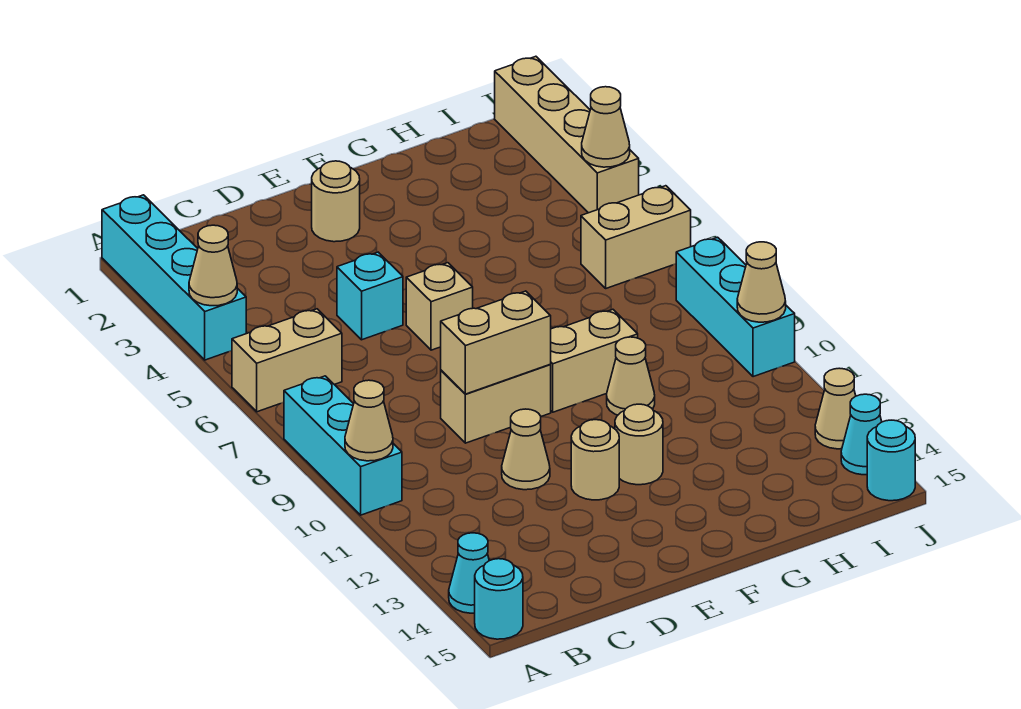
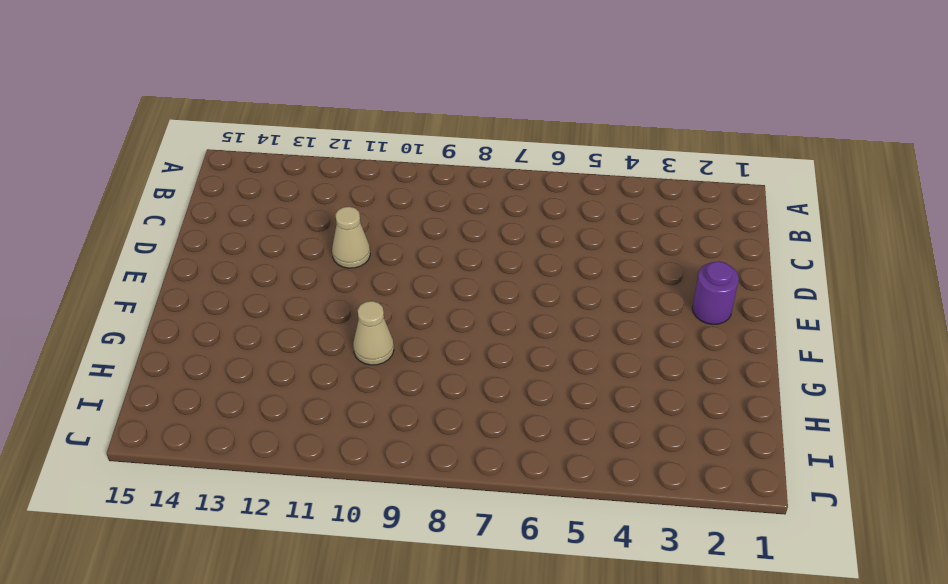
purple round brick E2 level 1 -> tan round brick E2 level 1
none -> cyan brick A1:A4 level 1
none -> tan brick A6:B6 level 1
none -> cyan brick A8:A10 level 1

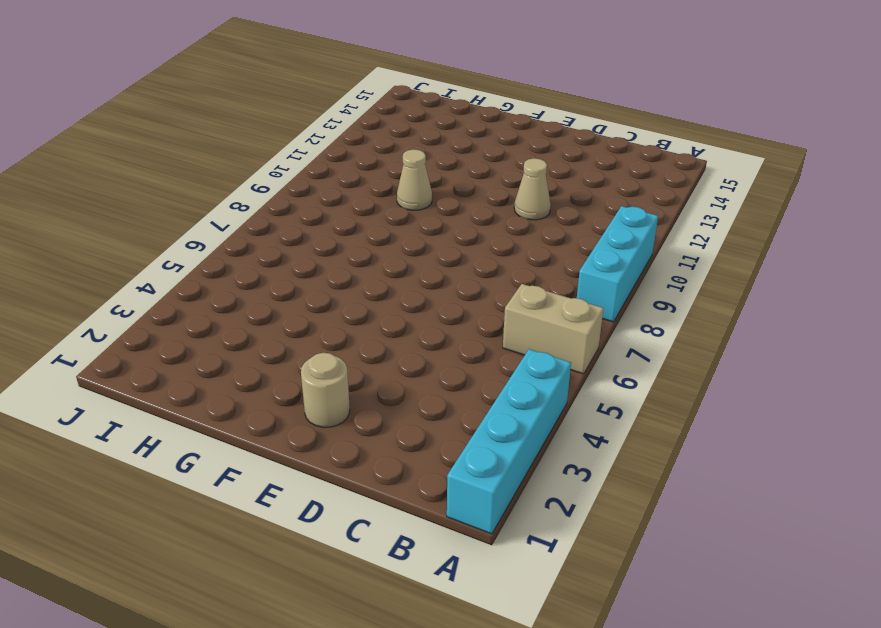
none -> cyan cone A14 level 1
none -> cyan round brick A15 level 1
none -> cyan brick D5 level 1

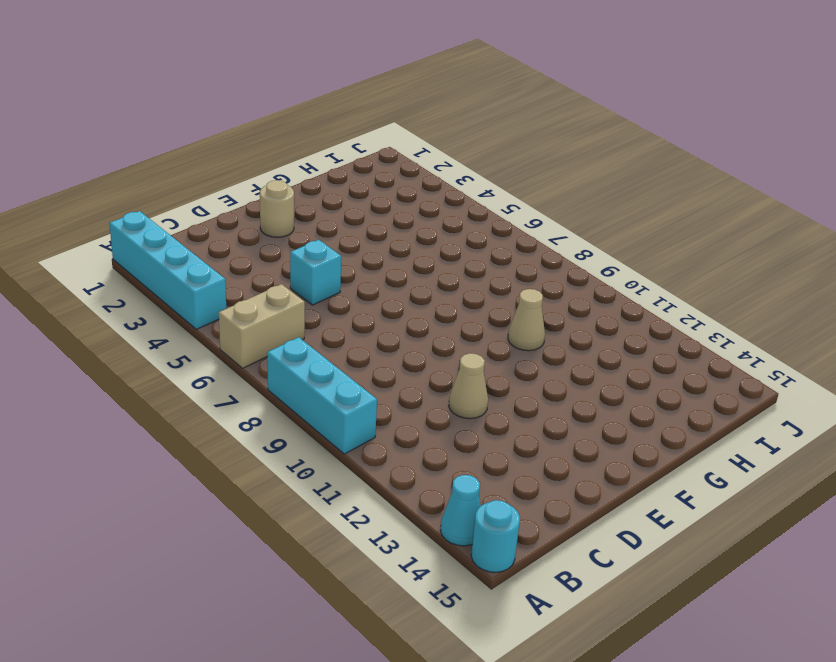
none -> tan brick D9:E9 level 1
none -> tan brick E6 level 1
none -> tan round brick E12 level 1

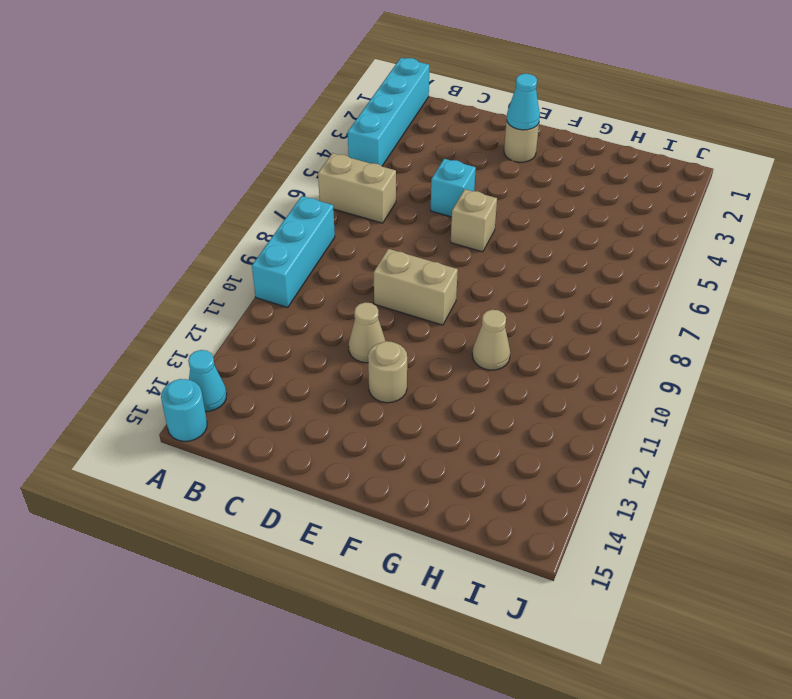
cyan cone E2 level 2 -> cyan cone J14 level 1
none -> tan brick F9:G9 level 1
none -> tan round brick F12 level 1
none -> tan brick I6:J6 level 1

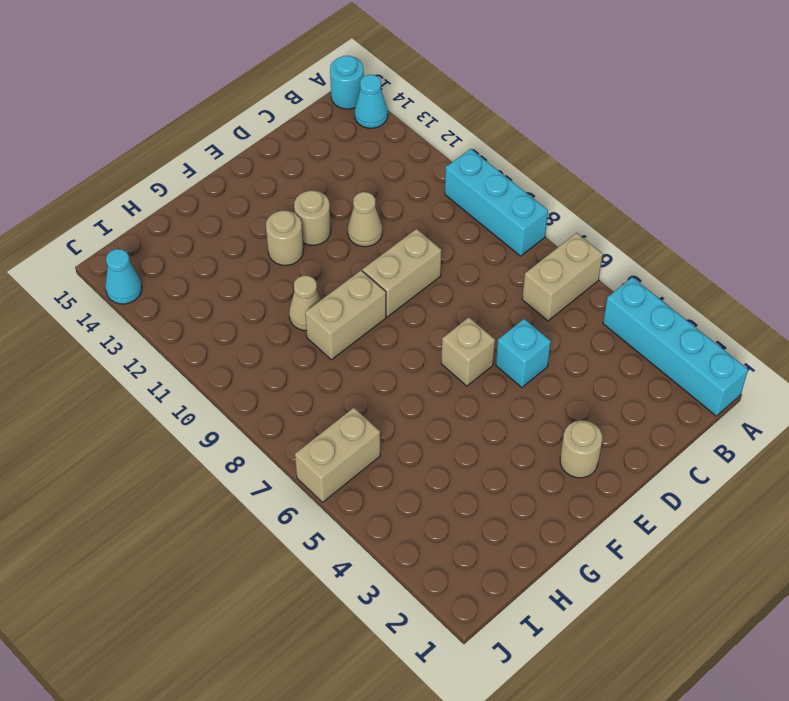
none -> tan brick J1:J4 level 1
none -> cyan brick J8:J10 level 1
none -> tan cone J13 level 1

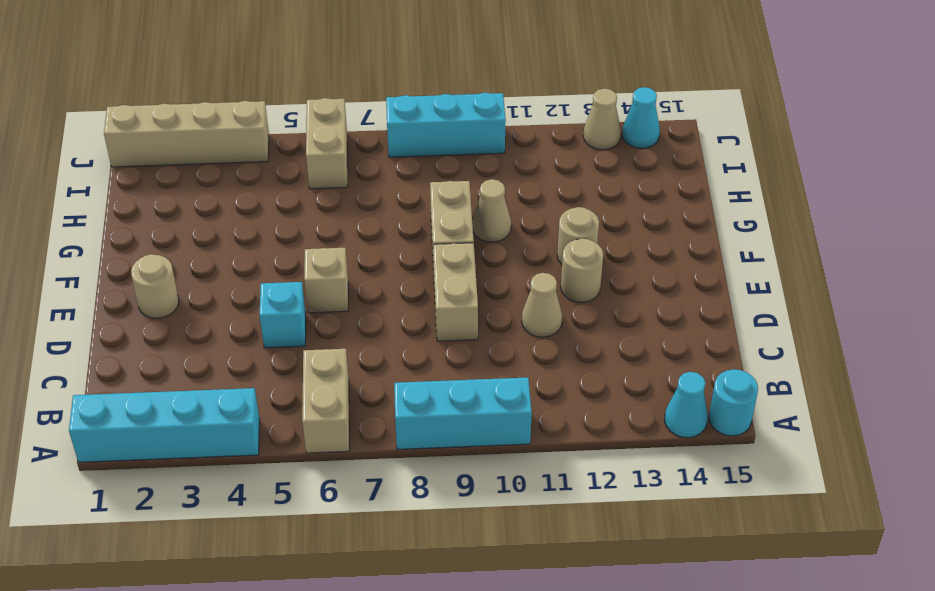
none -> cyan round brick J15 level 1
none -> tan cone A4 level 2
none -> tan cone A10 level 2

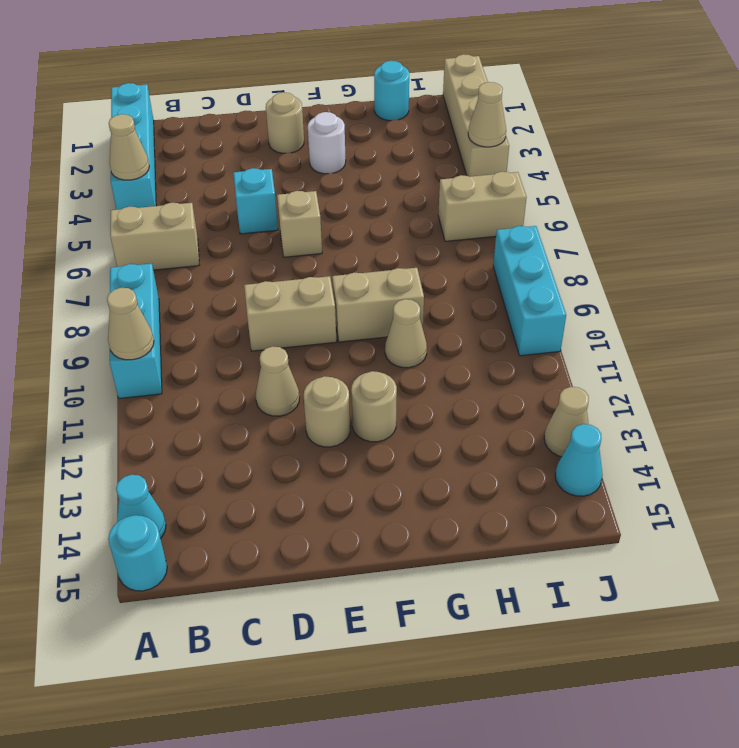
white round brick F3 level 1 -> none
cyan round brick H1 level 1 -> cyan round brick J15 level 1
none -> tan brick D9:E9 level 2
none -> tan cone J10 level 2

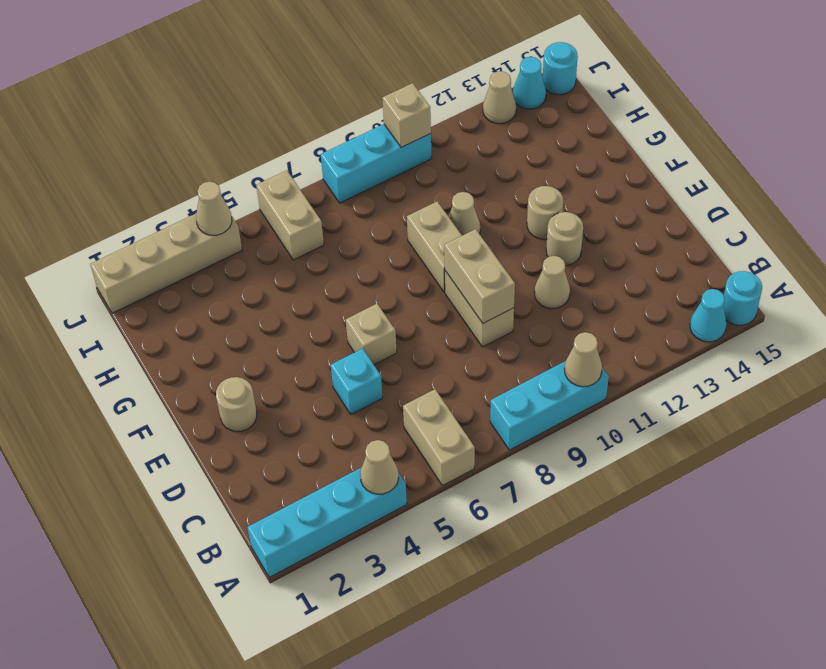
tan brick J10 level 2 -> tan cone J10 level 2

